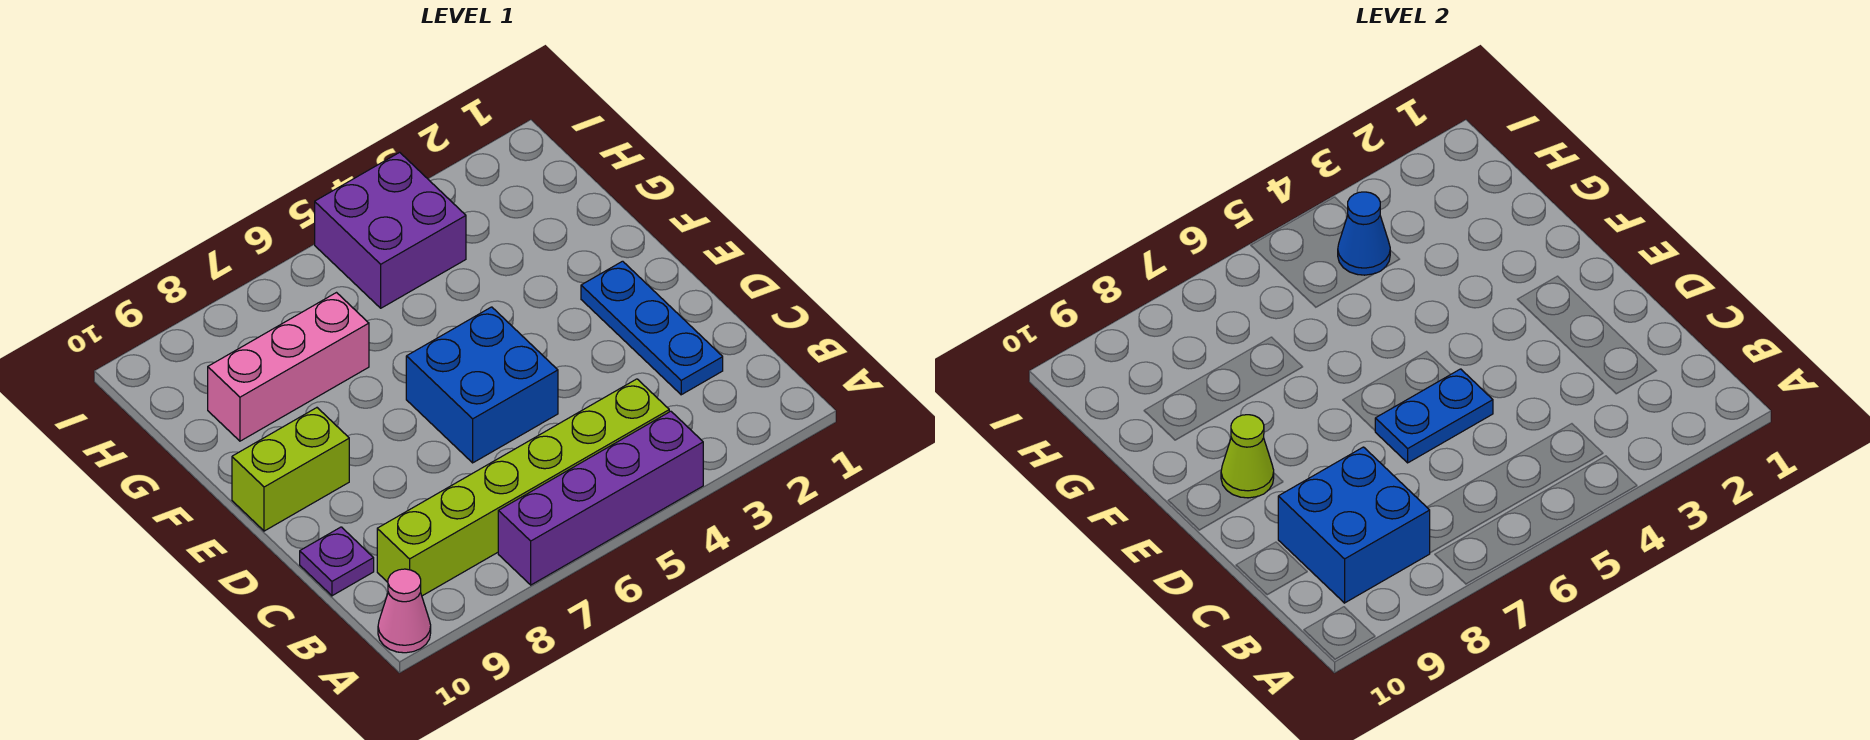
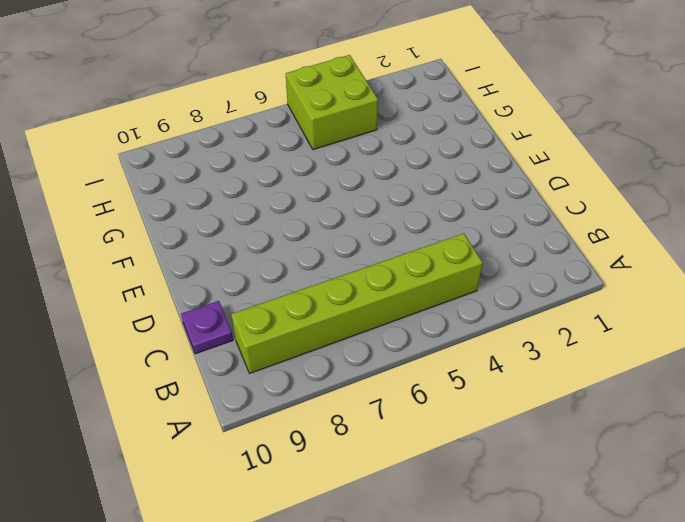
lime brick H4:I5 level 1 -> purple brick H4:I5 level 1
none -> purple brick A4:A7 level 1
none -> pink cone A10 level 1
none -> blue plate C2:E2 level 1

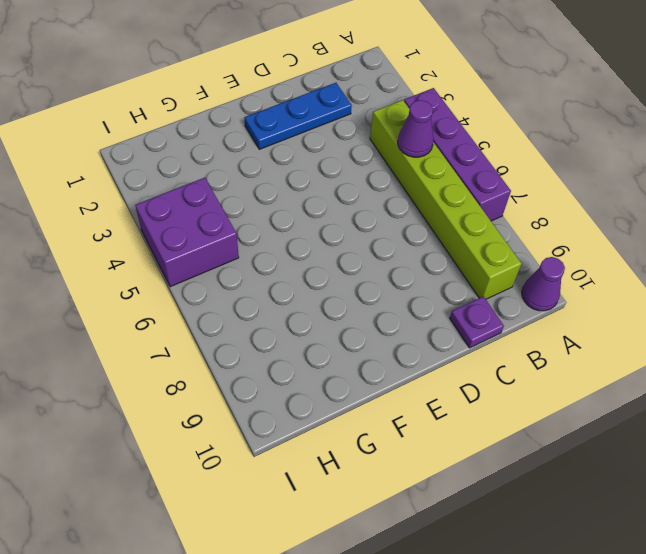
purple cone A10 level 1 -> pink cone A10 level 1
purple cone B5 level 2 -> none
none -> blue brick D5:E6 level 1
none -> lime brick E9:E10 level 1
none -> pink brick G7:G9 level 1

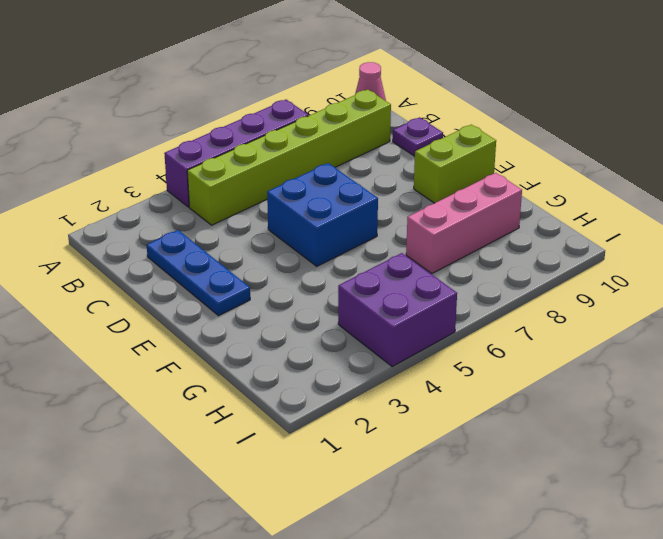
none -> blue brick B8:C9 level 2
none -> blue plate D5:D6 level 2
none -> lime cone E9 level 2

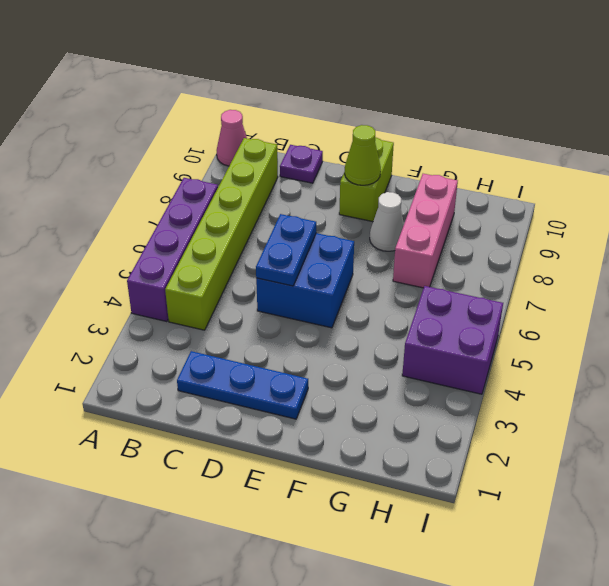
white cone F8 level 1 -> none
none -> blue brick B8:C9 level 2
none -> blue cone H4 level 2

